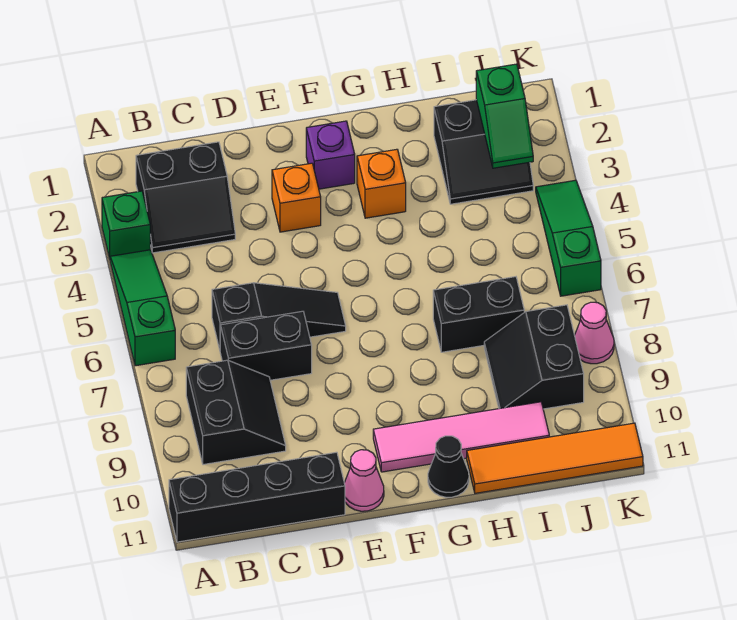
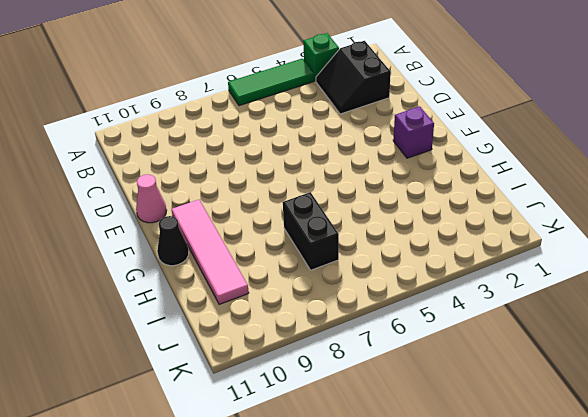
green tile A4:A6 level 1 -> green slope A4:A6 level 1 top 6
none -> black brick A11:D11 level 1
none -> black slope B8:C9 level 1 top B
none -> black slope C6:E6 level 1 top C

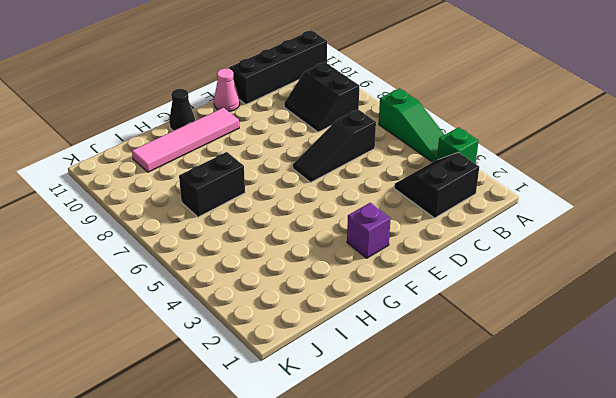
none -> black brick C7:D7 level 1
none -> orange brick E3 level 1
none -> orange brick G3 level 1

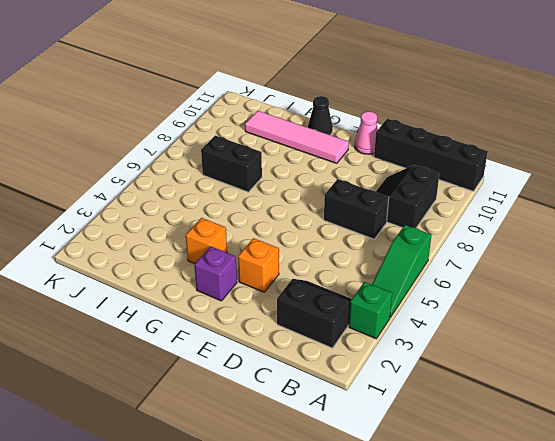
none -> black slope C6:E6 level 1 top C
none -> orange tile H11:K11 level 1
none -> black slope I2:J3 level 1 top 2

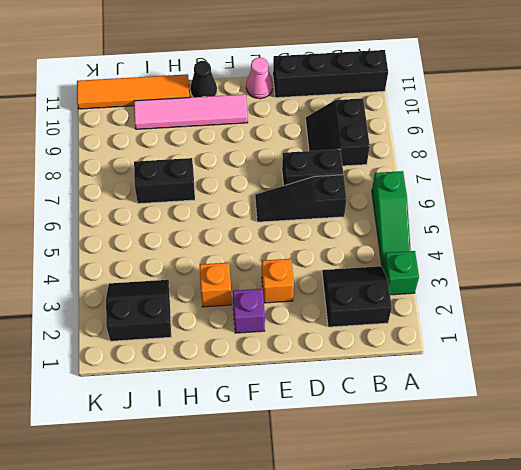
none -> black slope I8:J9 level 1 top J
none -> green slope K4:K6 level 1 top 6
none -> pink cone K8 level 1

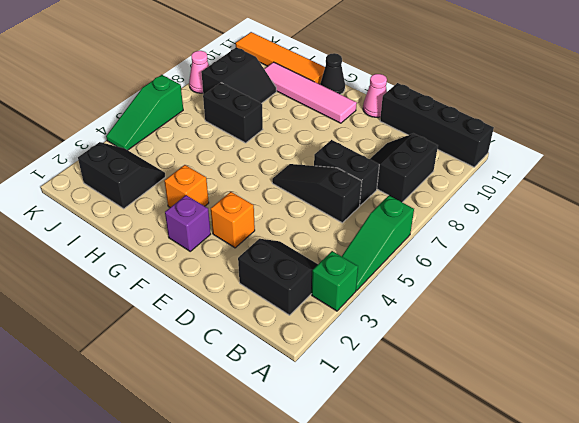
none -> green slope J2:J3 level 2 top 2

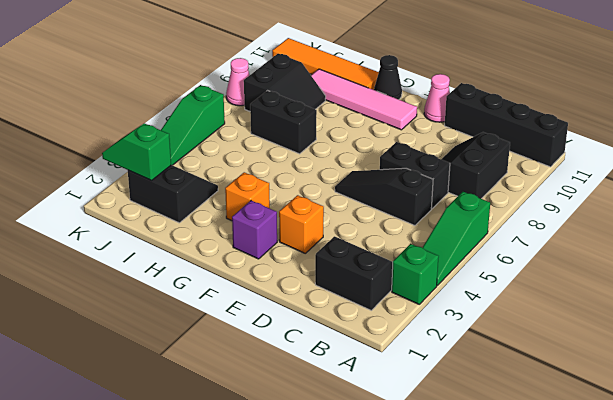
green slope J2:K2 level 2 top J -> green slope J2:J3 level 2 top 2

